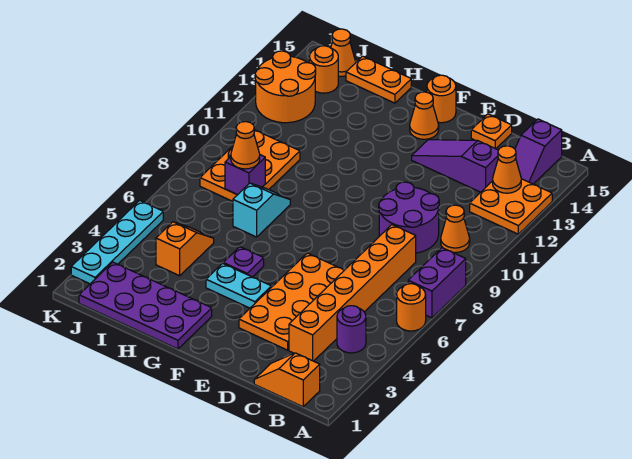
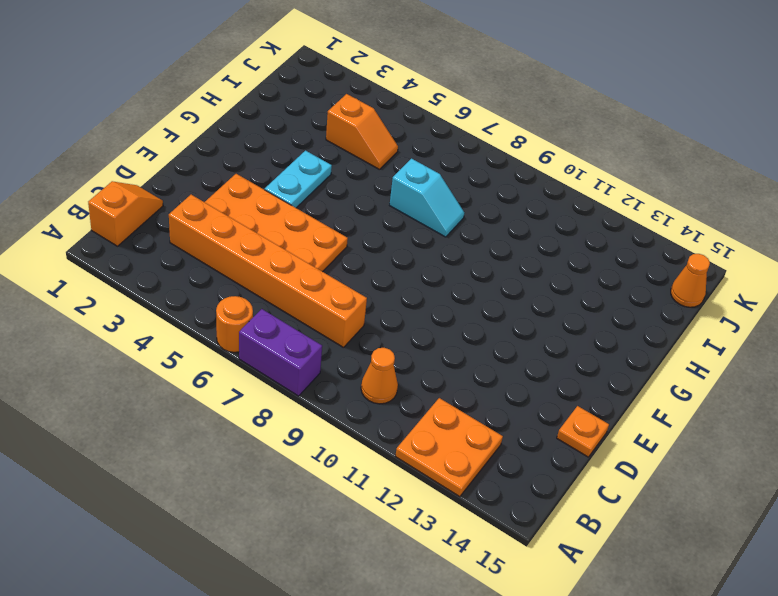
none -> purple round brick B4 level 1
none -> purple slope B14:B15 level 1 top 15
none -> purple round brick C9:D10 level 1

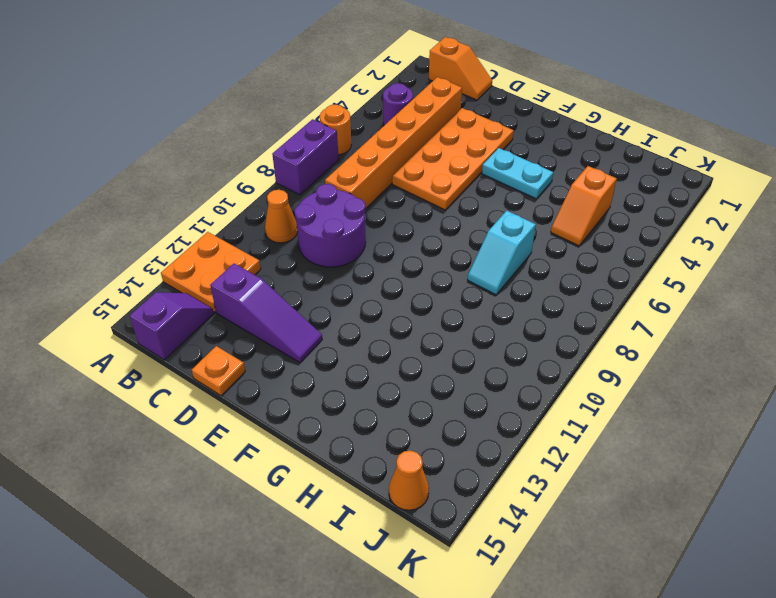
none -> orange cone F14 level 1
none -> orange round brick F15 level 1
none -> purple plate G1:J2 level 1

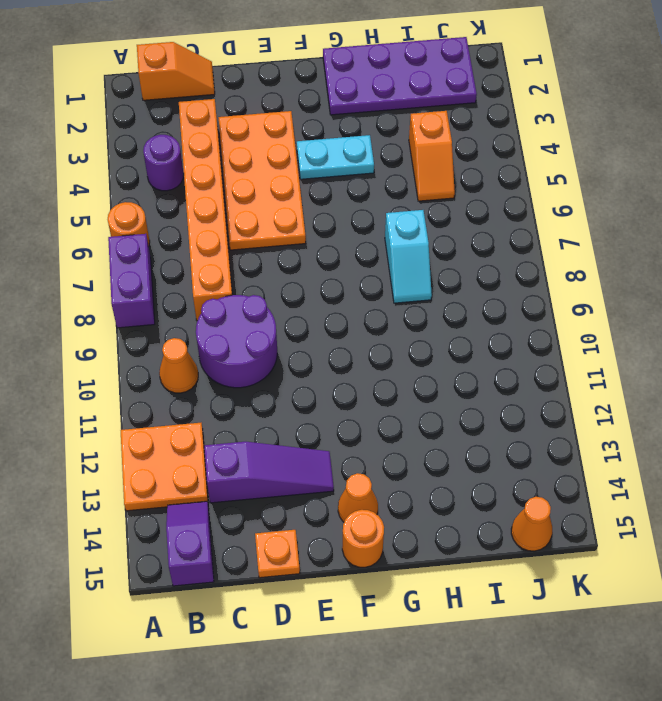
none -> purple plate G5 level 1
none -> orange plate H15:I15 level 1
none -> orange plate I8:J10 level 1

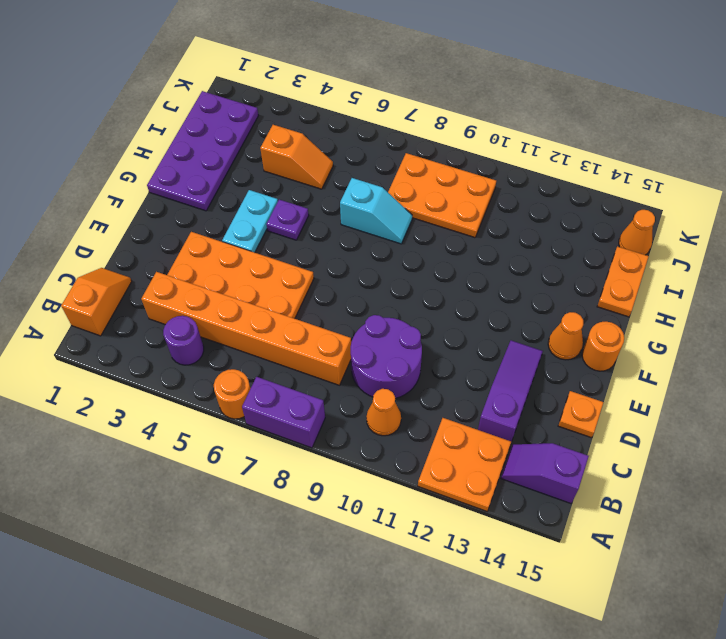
none -> orange round brick J12:K13 level 1
none -> orange round brick J14 level 1
none -> cyan plate K2:K5 level 1

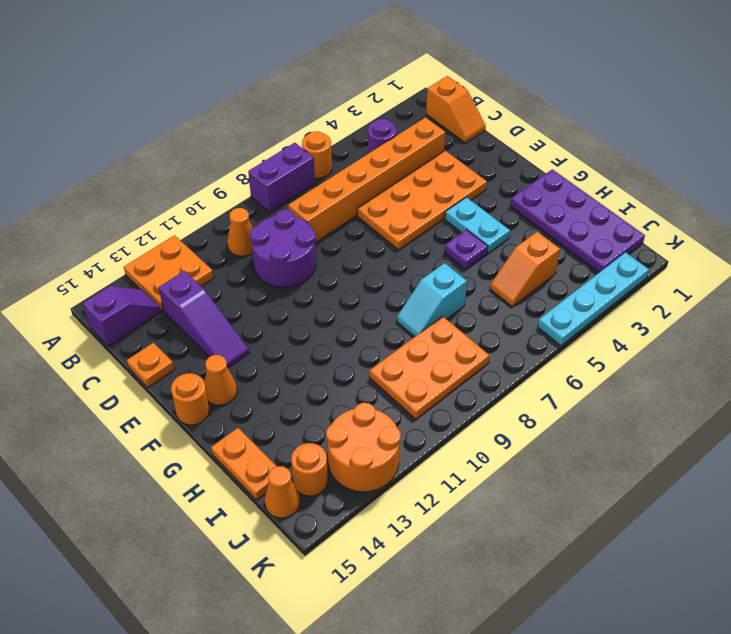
none -> orange cone B13 level 2
none -> purple brick I8 level 2
none -> orange cone I8 level 3

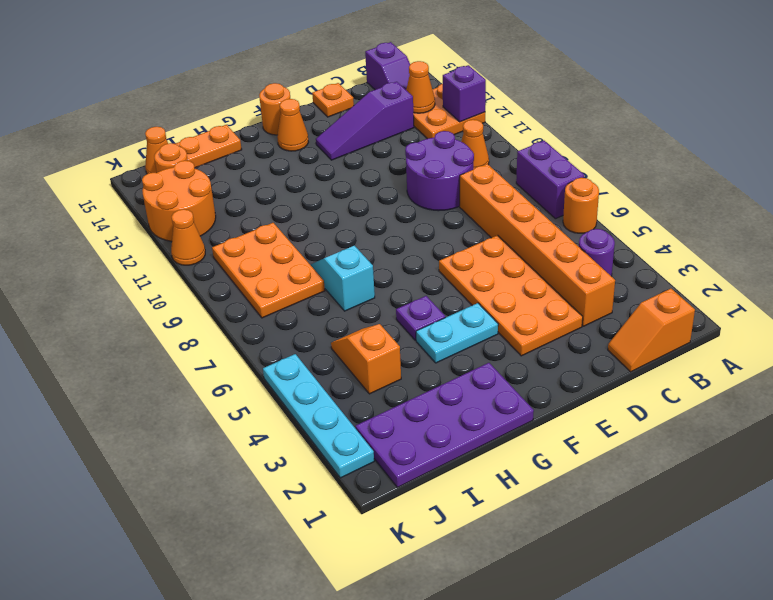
purple brick A12 level 2 -> purple brick I8 level 2
orange cone K11 level 1 -> orange cone I8 level 3

